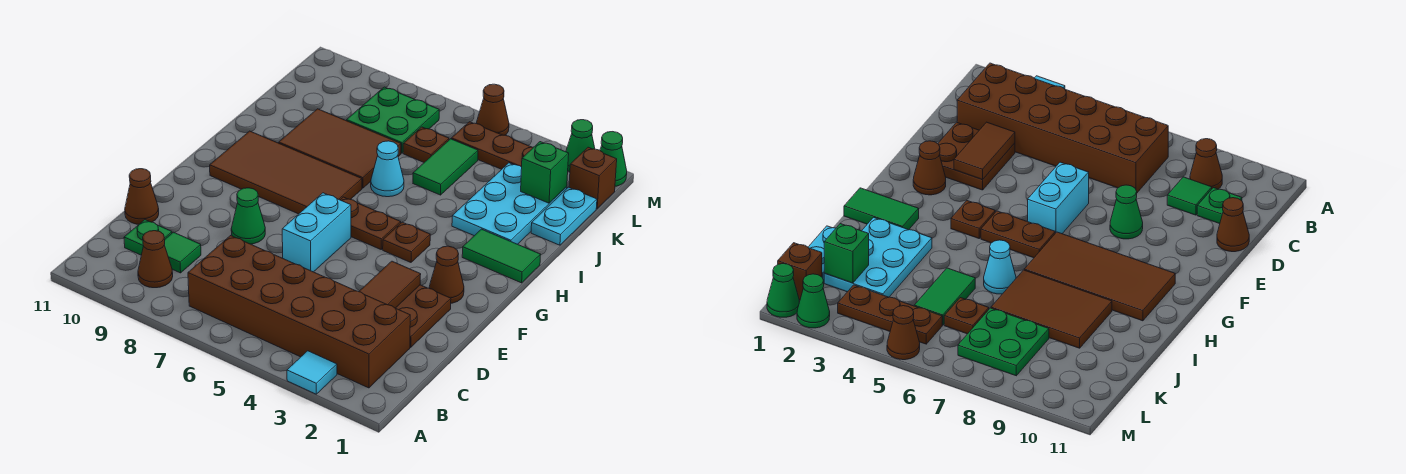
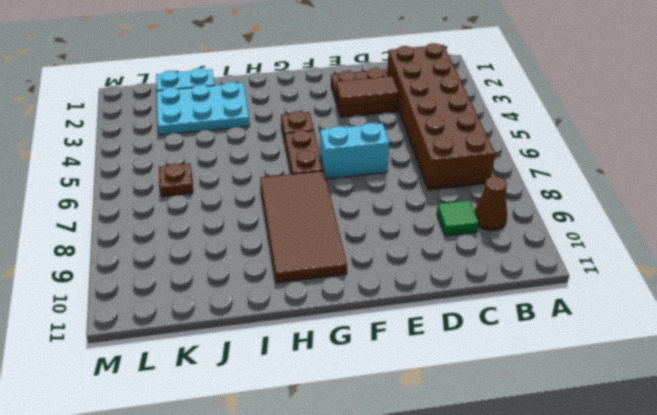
none -> cyan tile A3 level 1
none -> green plate C10 level 1
none -> brown cone D11 level 1

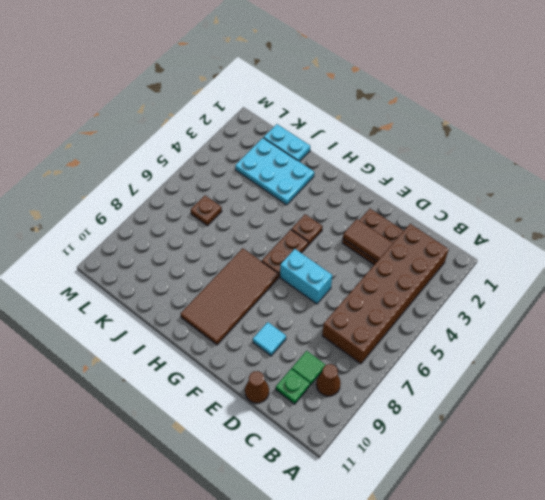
cyan tile E9 level 1 -> cyan tile A3 level 1
none -> green cone E8 level 1
none -> brown cone F2 level 1
none -> green tile H1:H2 level 1

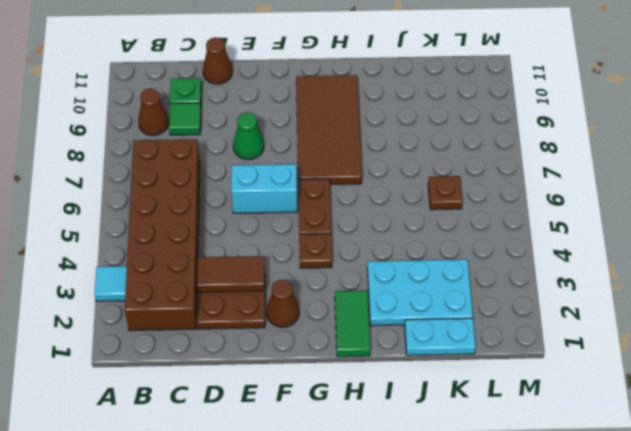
none -> cyan cone I6 level 1
none -> brown tile I7:J9 level 1
none -> green tile J5:K5 level 1

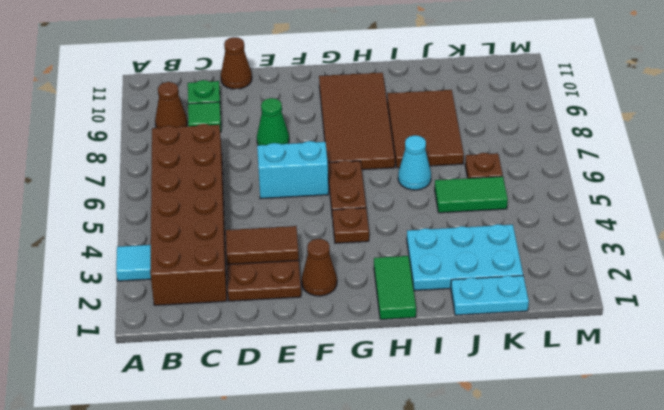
none -> green plate K7:L8 level 1
none -> brown brick L1 level 1
none -> brown plate L3:L5 level 1

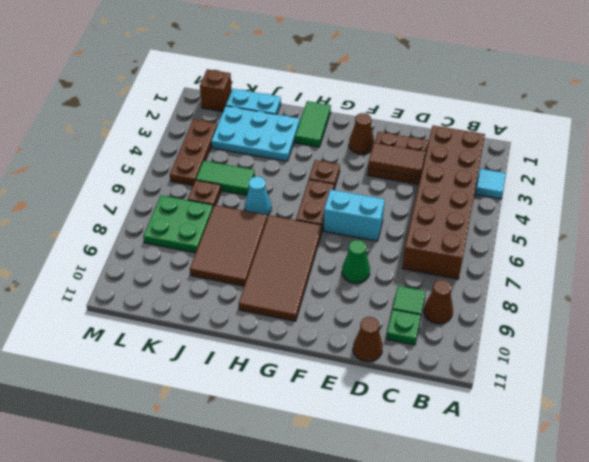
none -> green cone M1 level 1
none -> green cone M2 level 1
none -> brown cone M5 level 1

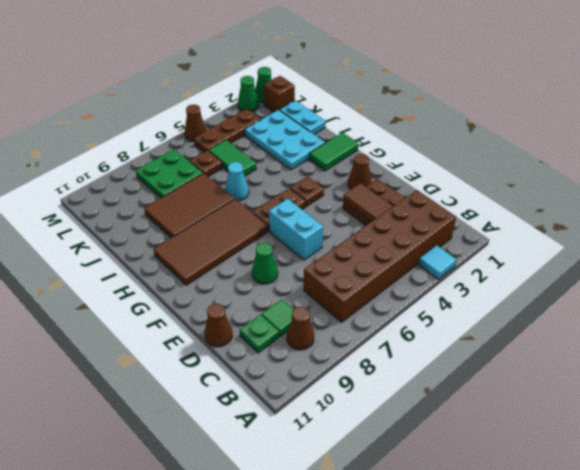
none -> green brick K2 level 2

